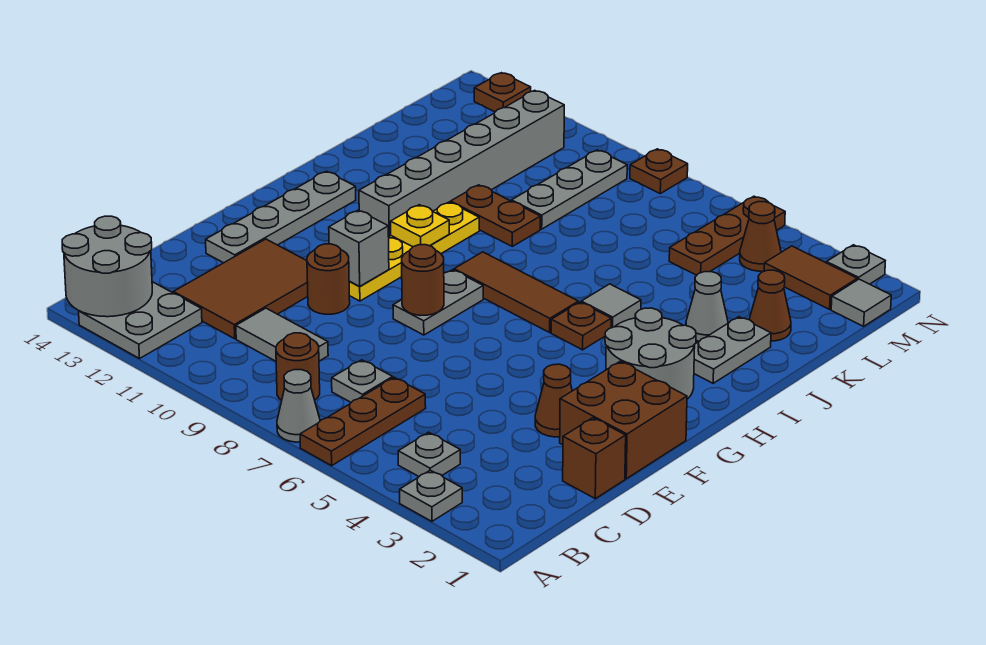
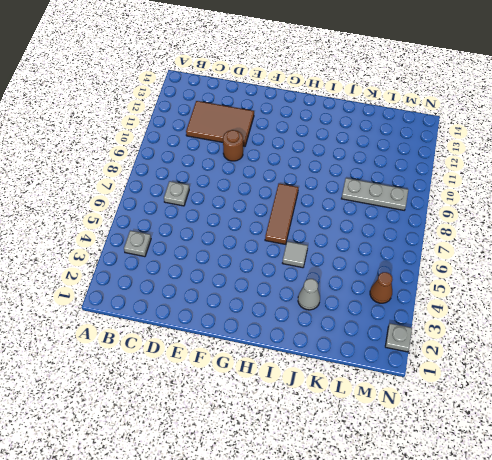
none -> grey plate A3 level 1
none -> brown plate A6:C6 level 1
none -> grey cone A7 level 1
none -> grey plate A12:B13 level 1

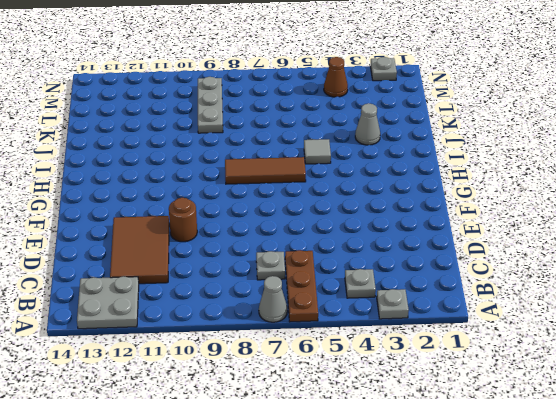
none -> brown round brick B8 level 1
none -> grey tile C9:C10 level 1
none -> brown brick D1 level 1
none -> brown brick E1:F2 level 1

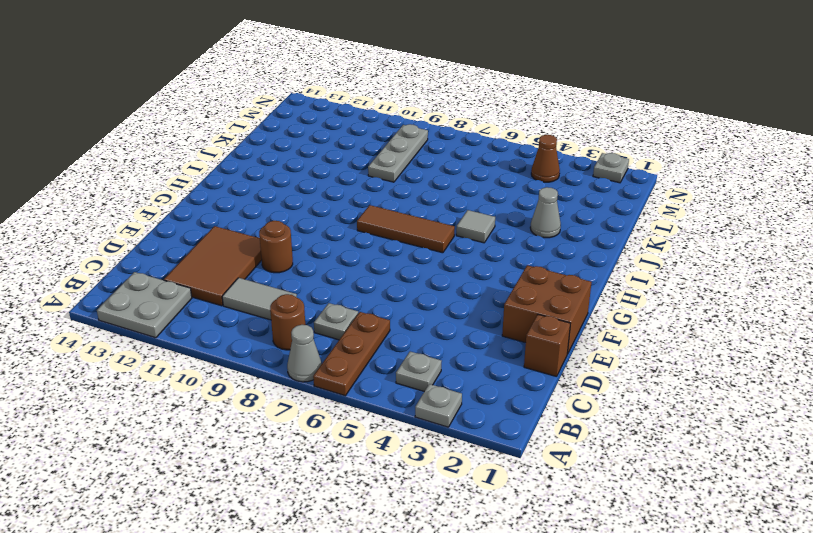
none -> brown cone E3 level 1
none -> grey plate E13:H13 level 1
none -> grey plate F8:G8 level 1
none -> yellow plate F10:I10 level 1

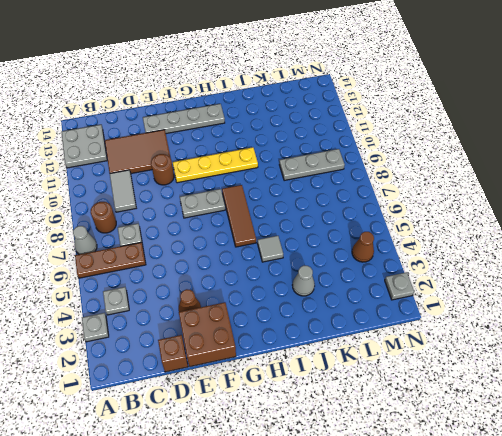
none -> grey round brick G2:H3 level 1
none -> brown plate H5 level 1
none -> grey brick H11:M11 level 1
none -> grey plate I2:J2 level 1

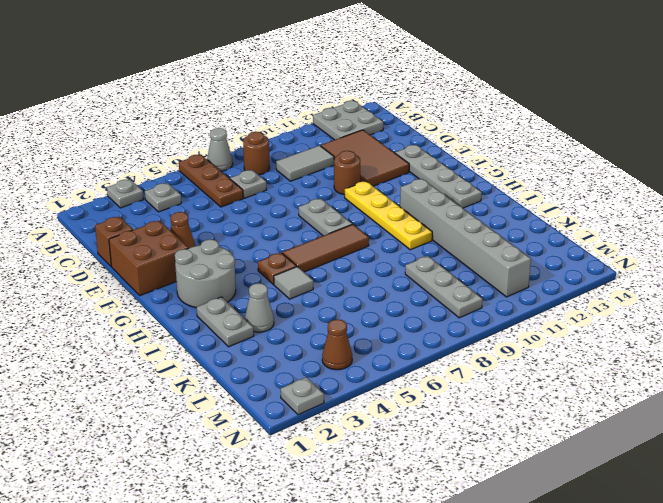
none -> brown plate J9:J10 level 1
none -> brown cone K2 level 1
none -> brown plate L5:N5 level 1
none -> grey tile M1 level 1

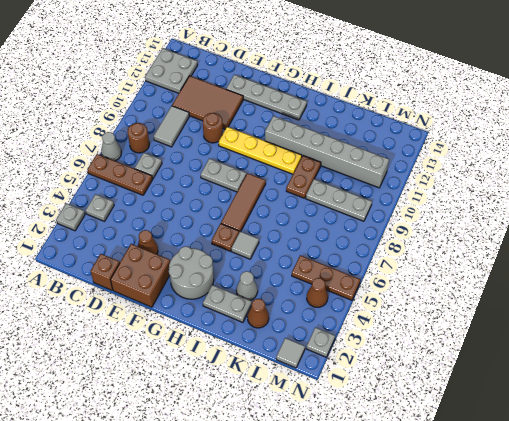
none -> brown tile M2:M3 level 1
none -> brown plate N8 level 1
none -> brown plate N13 level 1
none -> grey round brick A13:B14 level 2

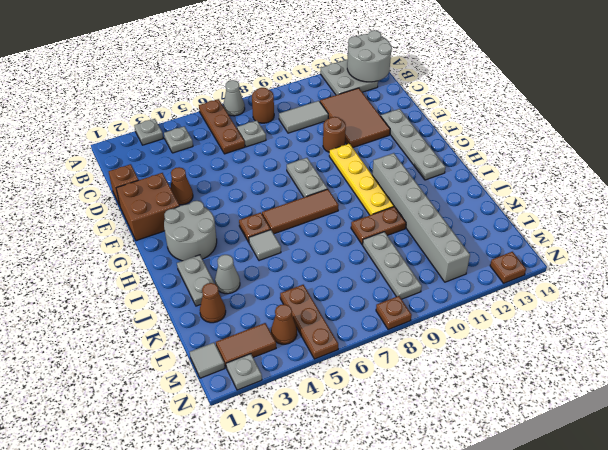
none -> brown round brick F8 level 2
none -> grey brick F10 level 2
none -> yellow plate H10 level 2

